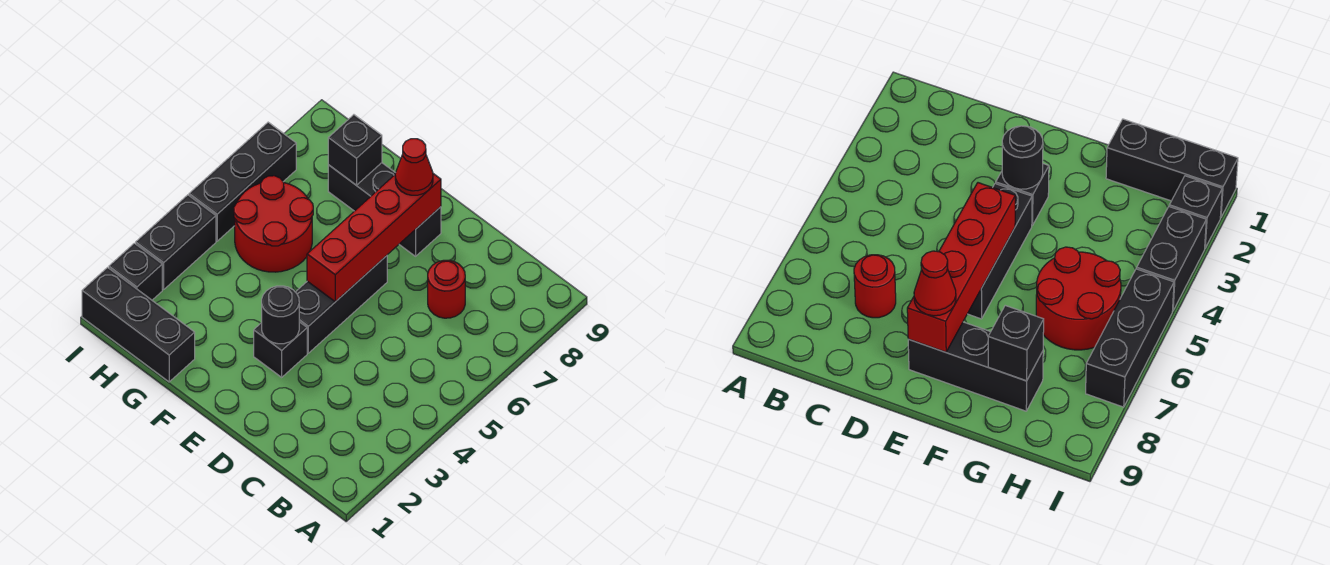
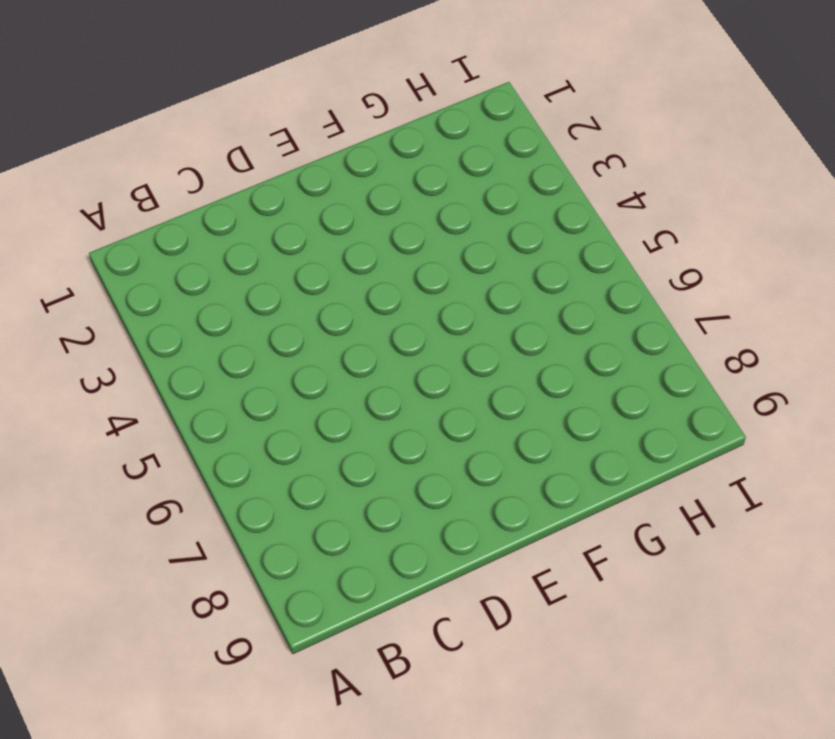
none -> red round brick C7 level 1
none -> black brick E3 level 1
none -> black brick E4:E6 level 1

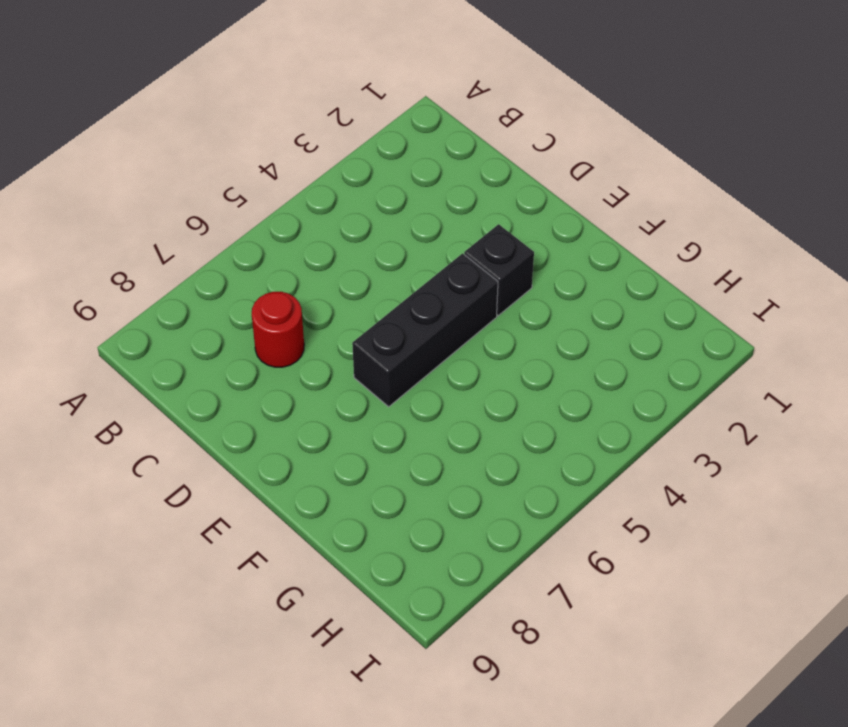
none -> black brick E8:G8 level 1
none -> black brick G1:I1 level 1
none -> red round brick G5:H6 level 1

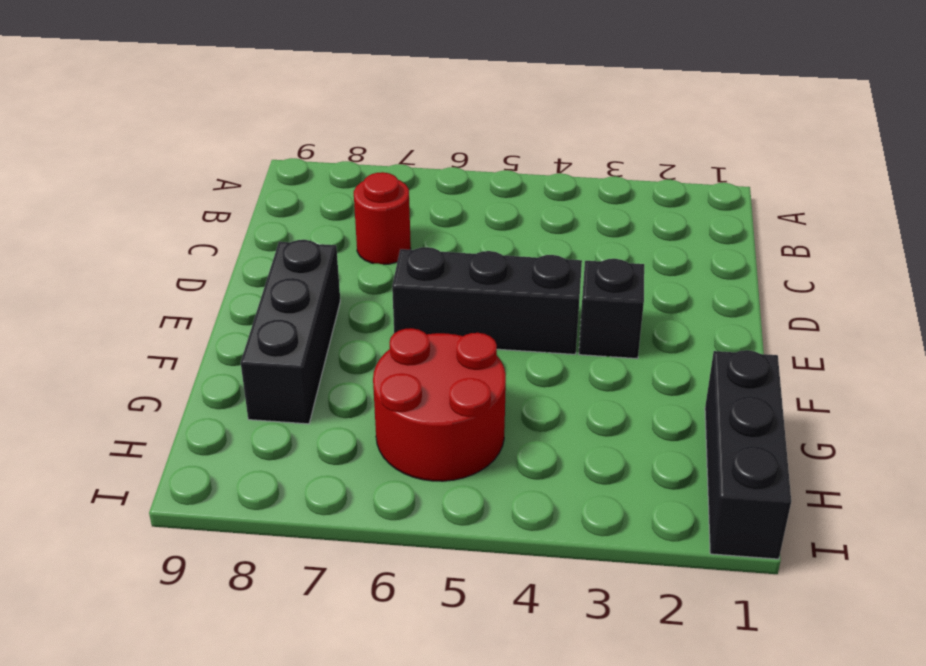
none -> black brick I2 level 1
none -> black brick I3:I4 level 1
none -> black brick I5:I7 level 1

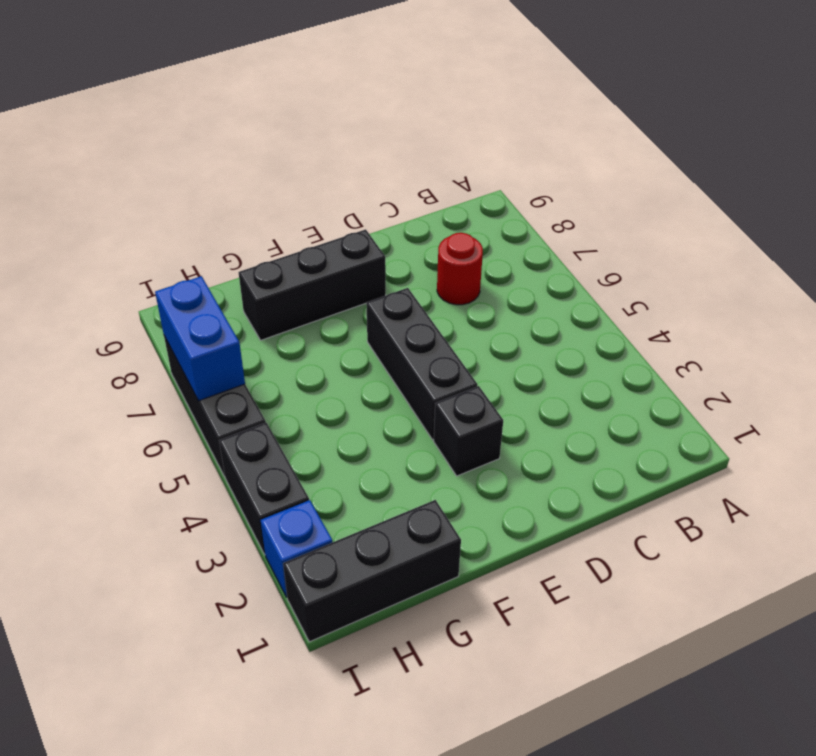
blue brick I2 level 1 -> black brick I2 level 1
blue brick I6:I7 level 2 -> none
none -> red round brick G5:H6 level 1
none -> black round brick E3 level 2
none -> red brick E5:E8 level 2

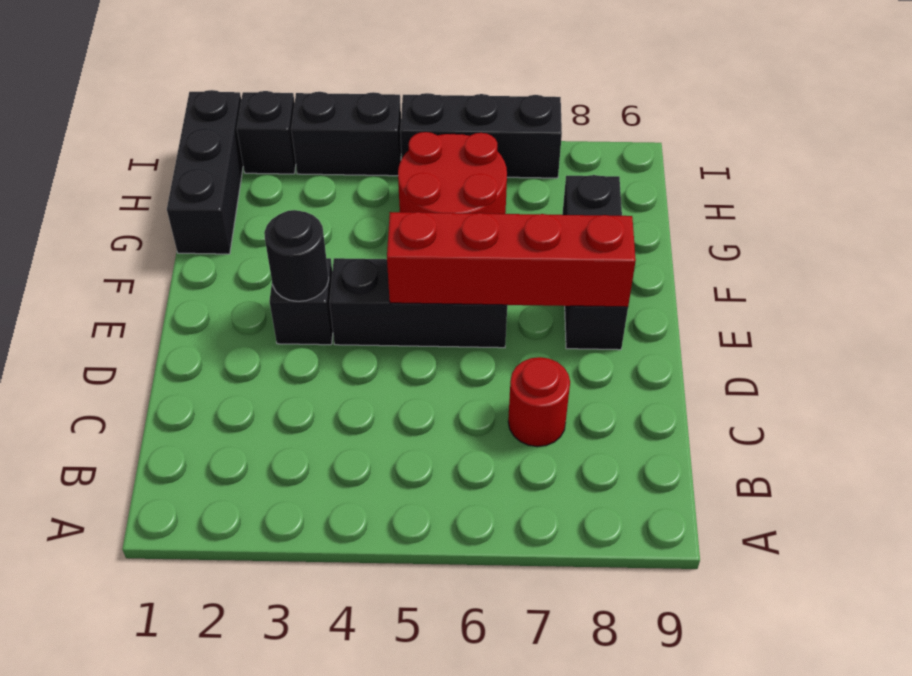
none -> black brick G8 level 2
none -> red cone E8 level 3

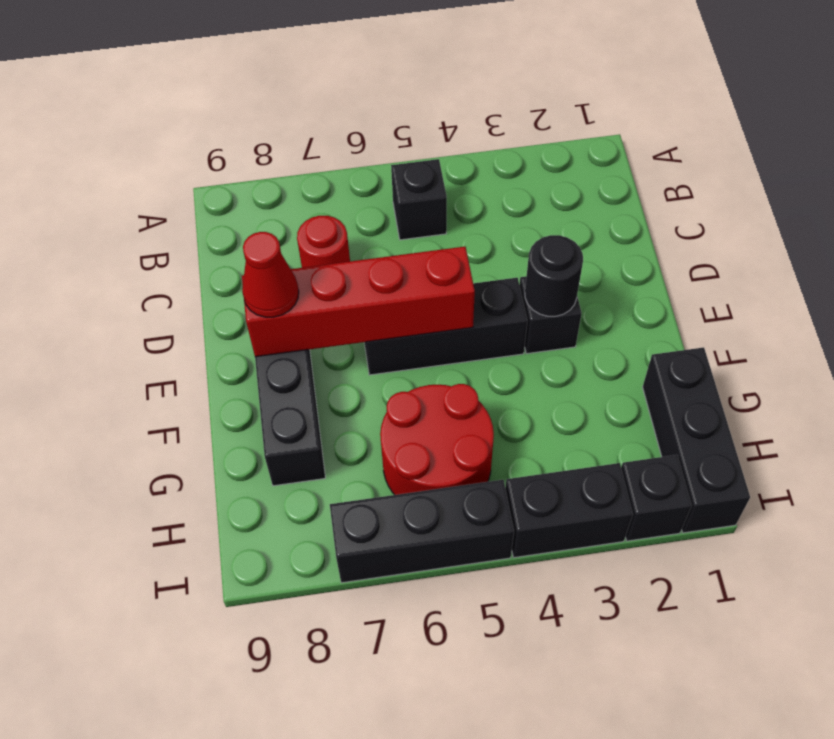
black brick B5 level 1 -> black brick G8 level 2

